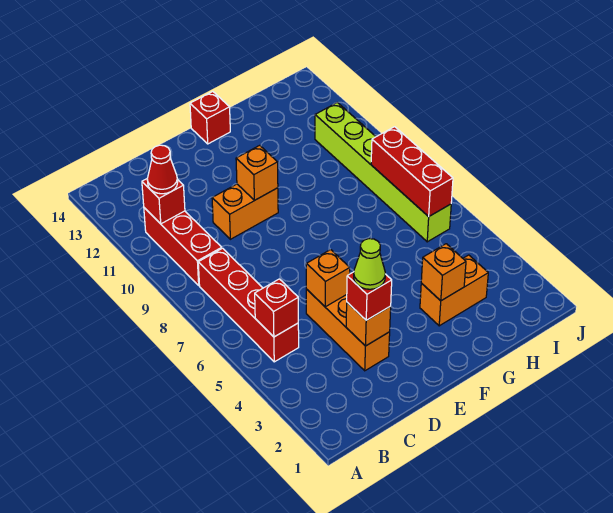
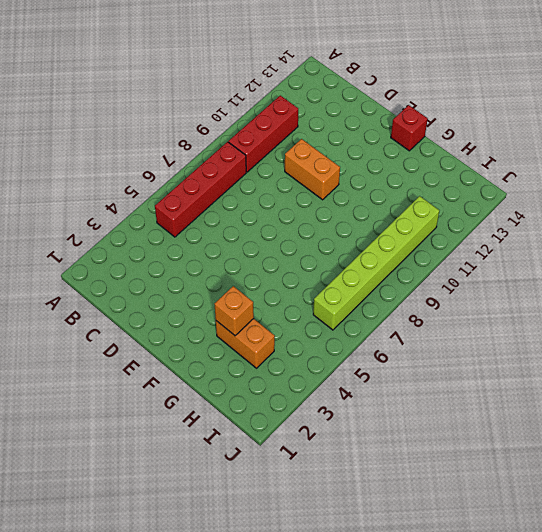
none -> orange brick D3:D5 level 1
none -> red brick B5 level 2
none -> red brick B11 level 2

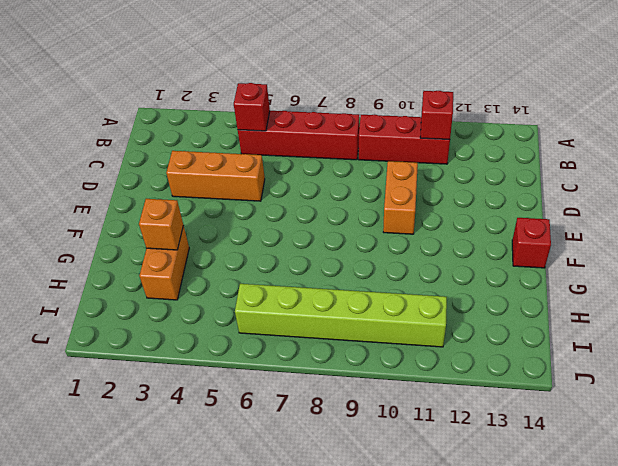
none -> orange brick D3 level 2
none -> orange brick D5 level 2
none -> orange brick E10 level 2

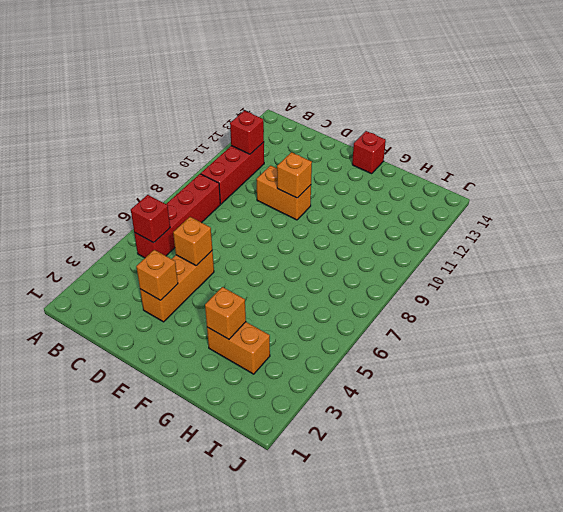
none -> lime brick I6:I11 level 1
none -> red brick I6:I8 level 2
none -> red cone B11 level 3

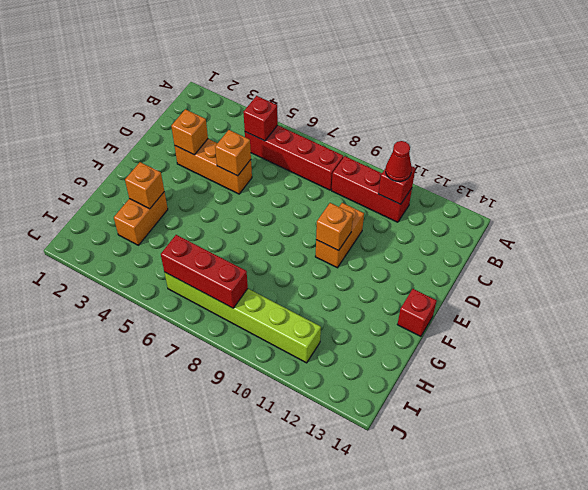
none -> red brick D3 level 3
none -> lime cone D3 level 4

